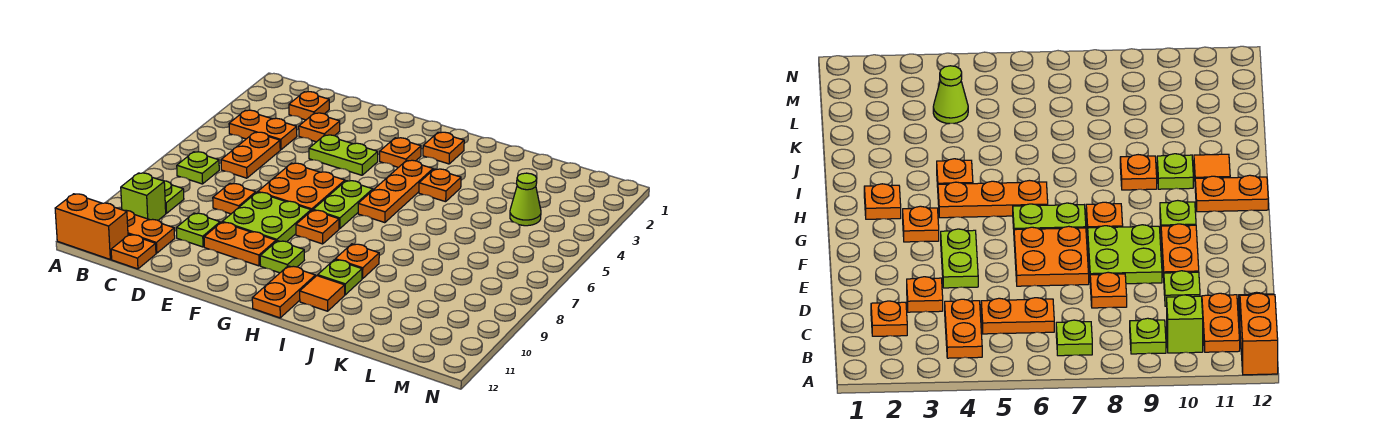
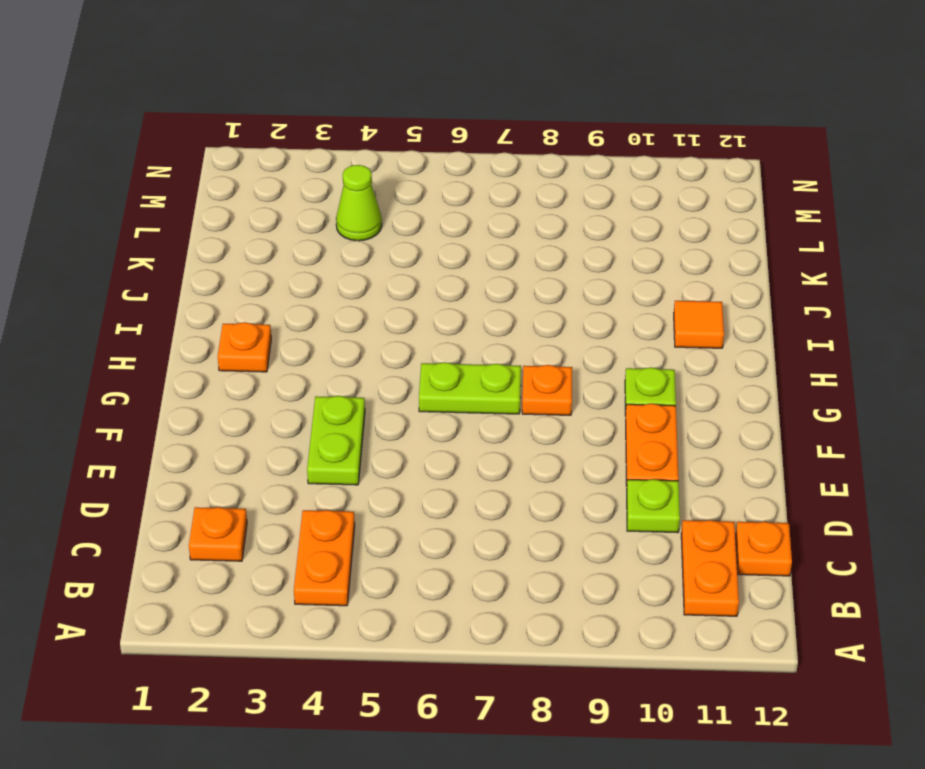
none -> orange brick A12:B12 level 1
none -> lime plate B7 level 1
none -> lime plate B9 level 1

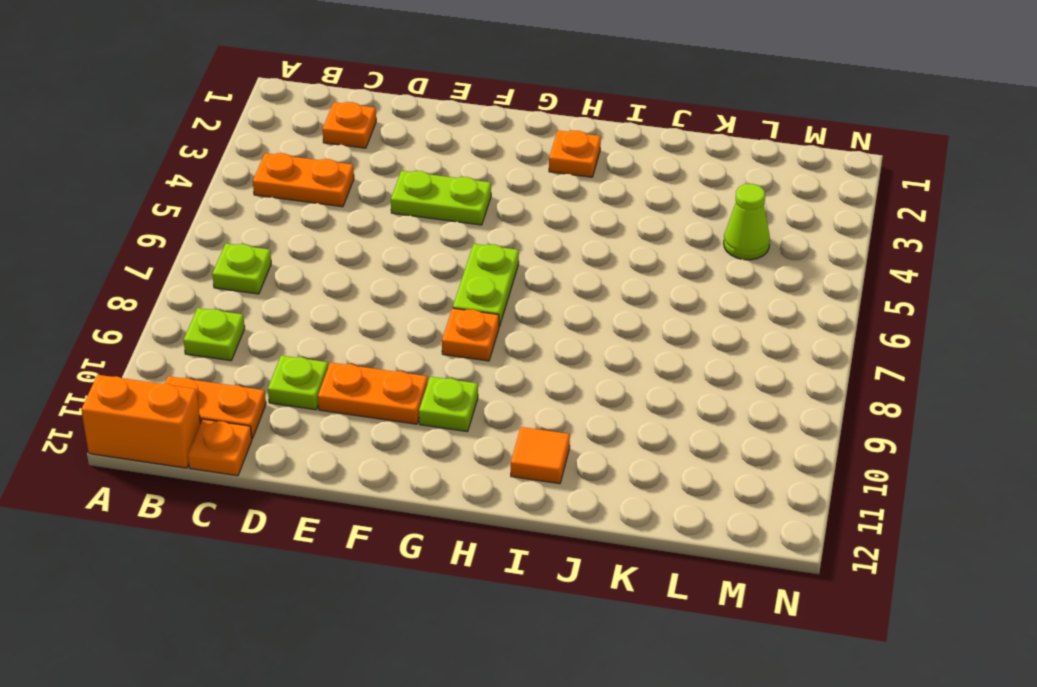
none -> lime brick B10 level 1
none -> orange plate C5:C6 level 1
none -> orange plate D3 level 1

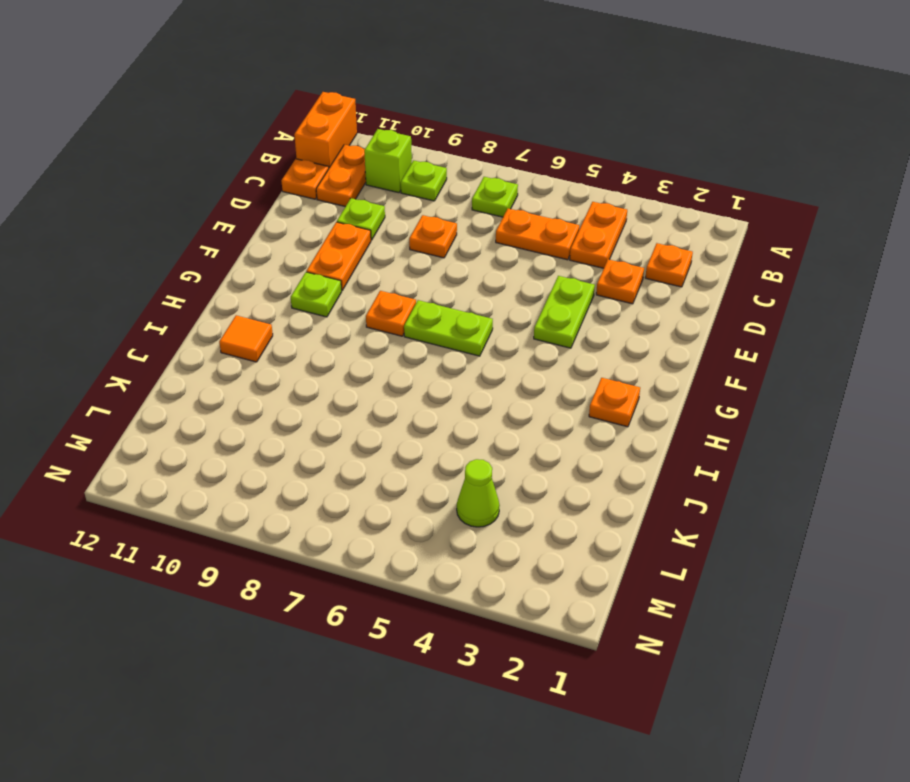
none -> orange plate E6:F7 level 1
none -> lime plate E8:F9 level 1
none -> orange plate G3 level 1

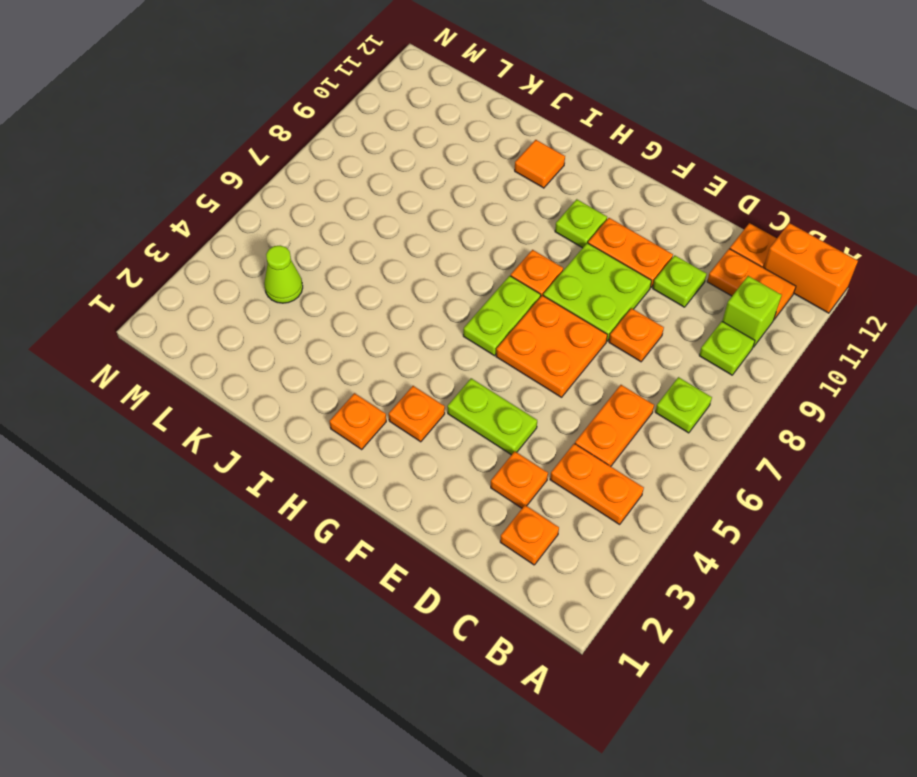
none -> orange plate H4:H6 level 1
none -> orange plate H11:H12 level 1
none -> orange plate I4 level 1

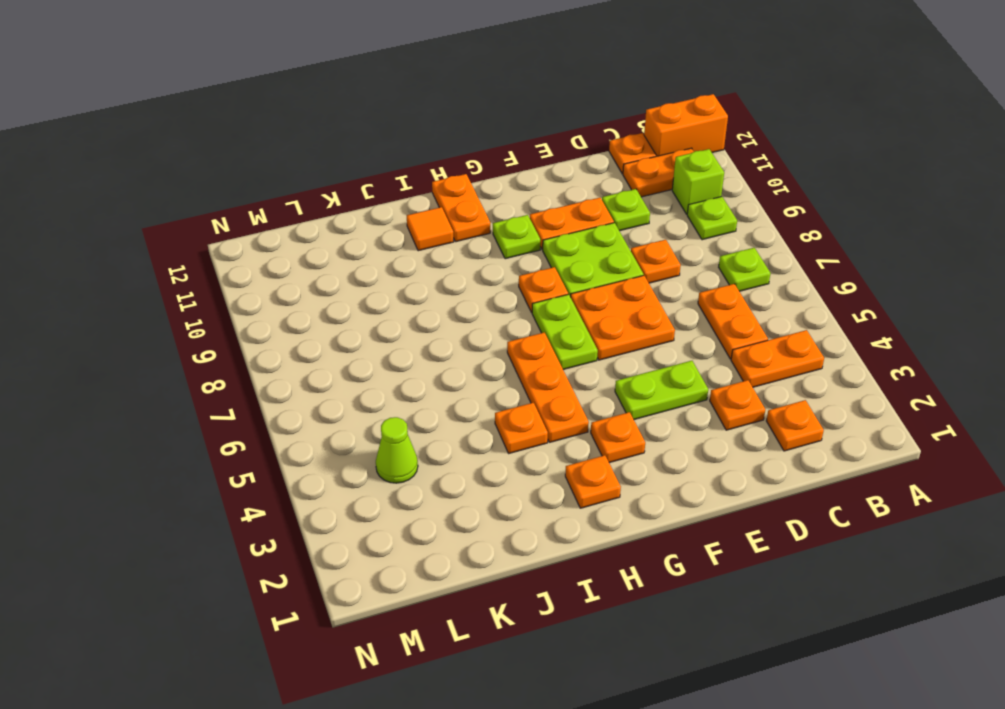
none -> orange plate I9 level 1
none -> lime plate I10 level 1

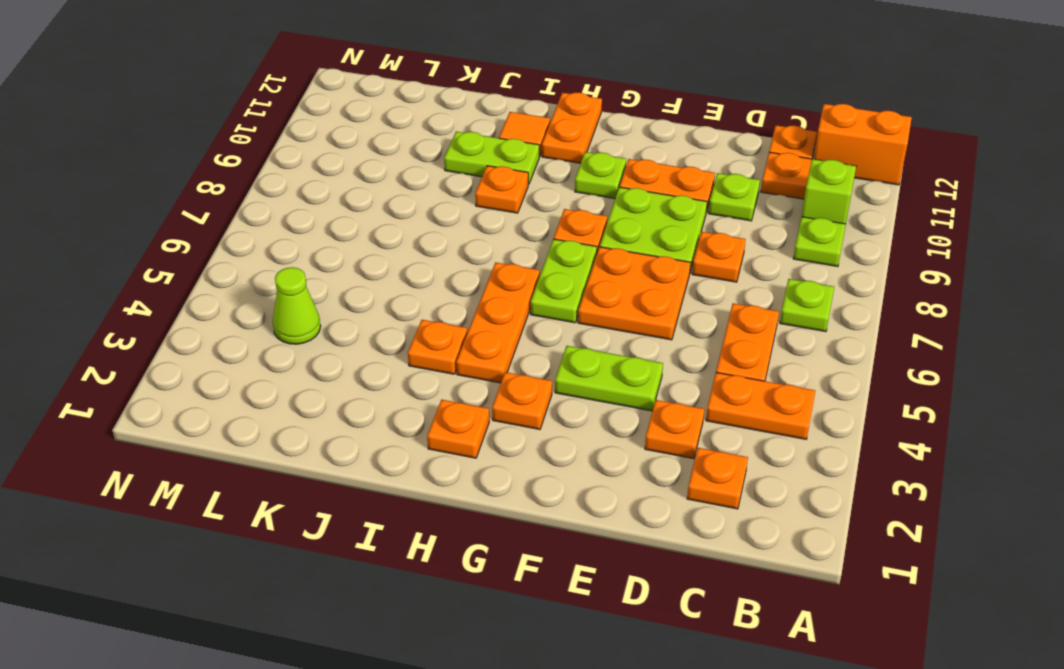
lime plate I10:J10 level 1 -> lime plate I10 level 1

